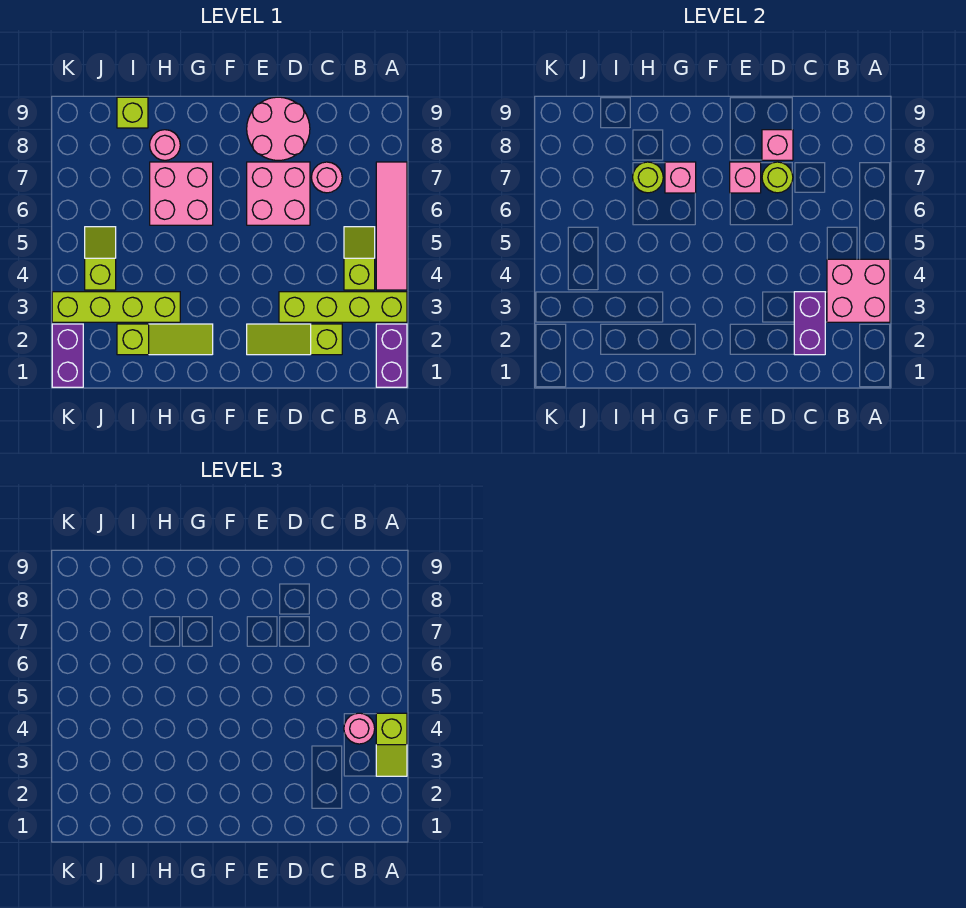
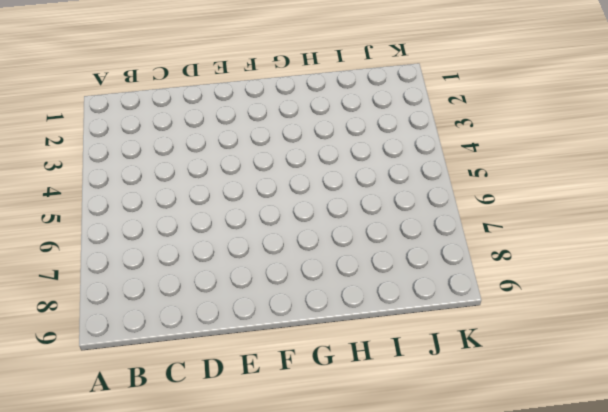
none -> purple brick A1:A2 level 1
none -> lime brick A3:D3 level 1
none -> pink tile A4:A7 level 1

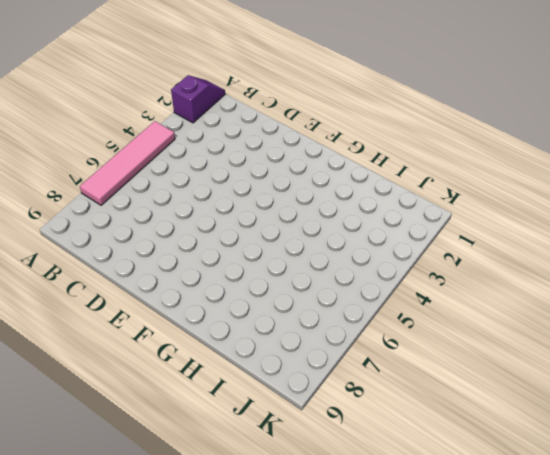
purple slope A1:A2 level 1 top 2 -> purple brick A1:A2 level 1
none -> lime brick A3:D3 level 1
none -> lime slope B4:B5 level 1 top 4
none -> lime slope C2:E2 level 1 top C

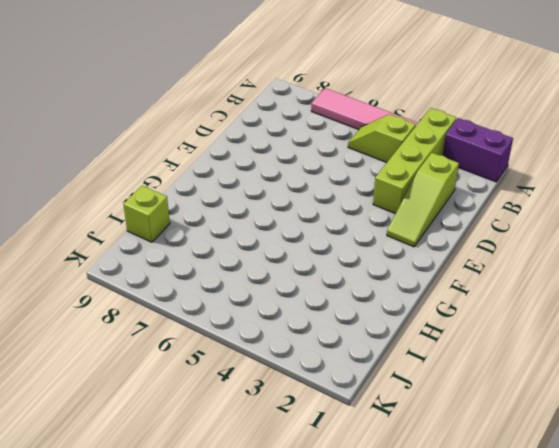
none -> pink round brick C7 level 1
none -> pink brick D6:E7 level 1
none -> pink round brick D8:E9 level 1

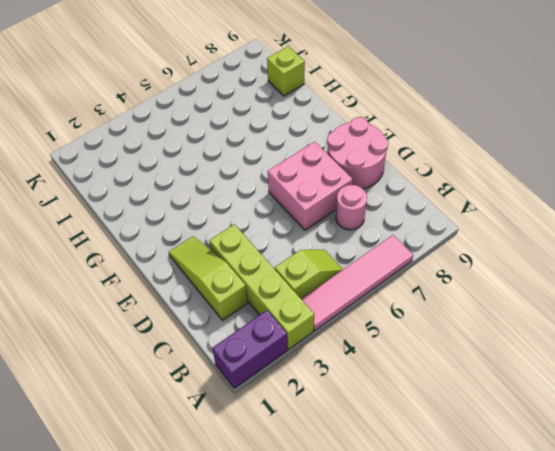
none -> lime slope G2:I2 level 1 top I
none -> pink brick G6:H7 level 1
none -> lime brick H3:K3 level 1

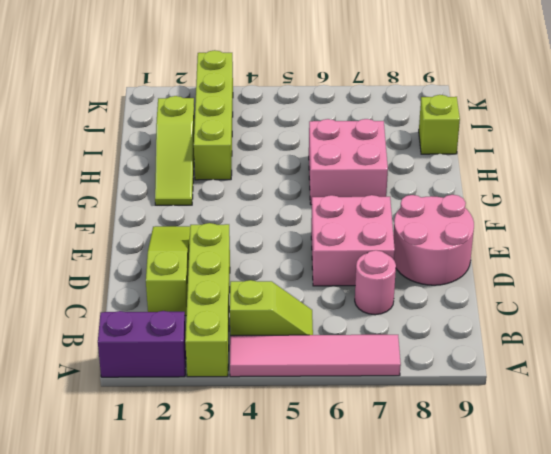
none -> pink round brick H8 level 1
none -> lime slope J4:J5 level 1 top 4
none -> purple brick K1:K2 level 1

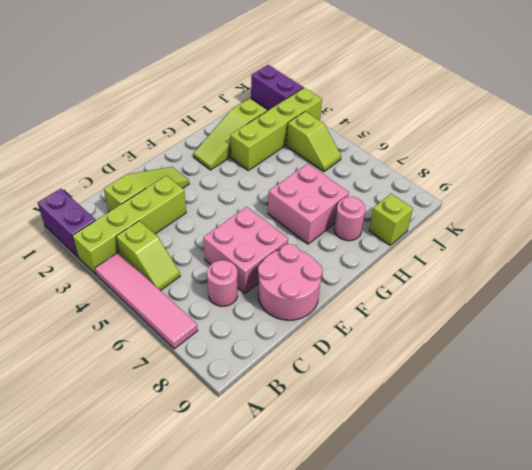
none -> pink brick A3:B4 level 2
none -> purple brick C2:C3 level 2
none -> lime round brick D7 level 2

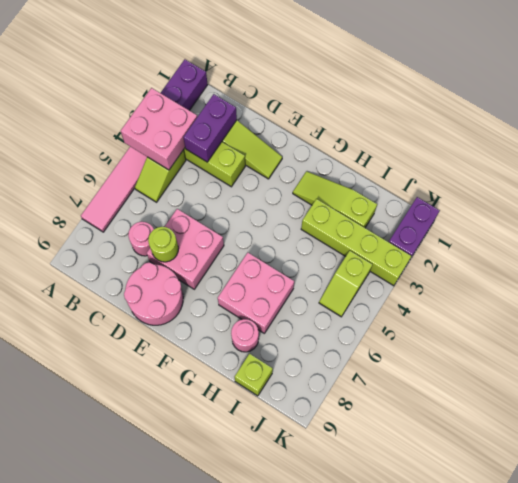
none -> pink brick D8 level 2
none -> pink brick E7 level 2
none -> pink brick G7 level 2

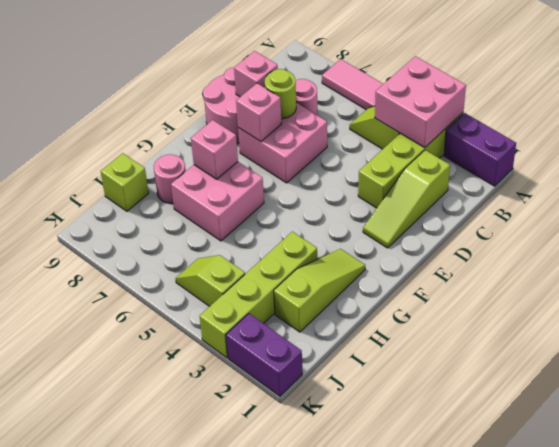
none -> purple brick C2:C3 level 2
none -> lime round brick H7 level 2
none -> lime slope A3:A4 level 3 top 4

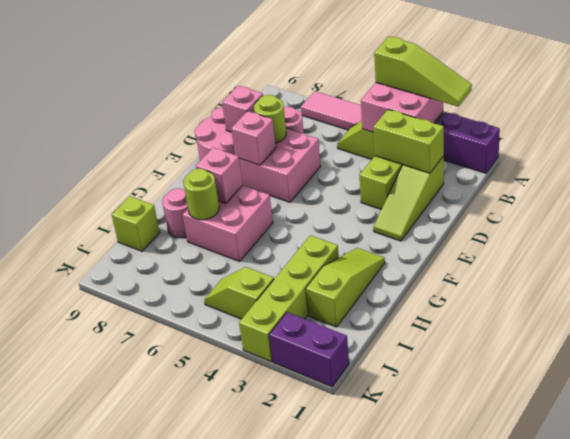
lime slope A2:A4 level 3 top 4 -> lime slope A3:A4 level 3 top 4
lime brick C2:C3 level 2 -> purple brick C2:C3 level 2
none -> pink round brick B4 level 3

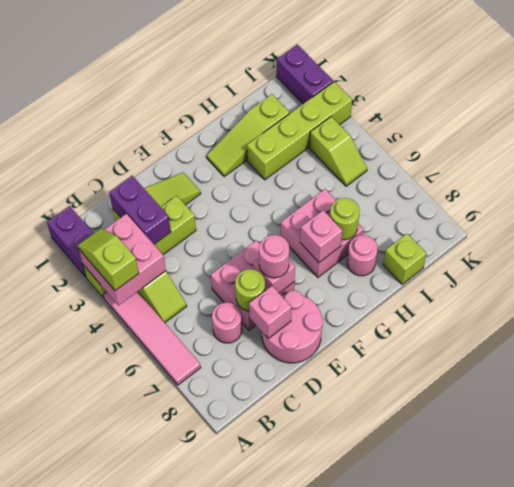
pink round brick E7 level 3 -> pink round brick B4 level 3

